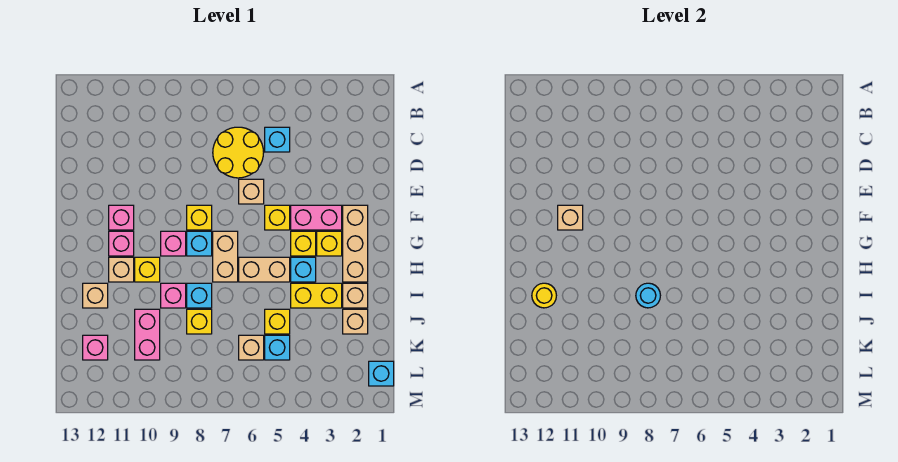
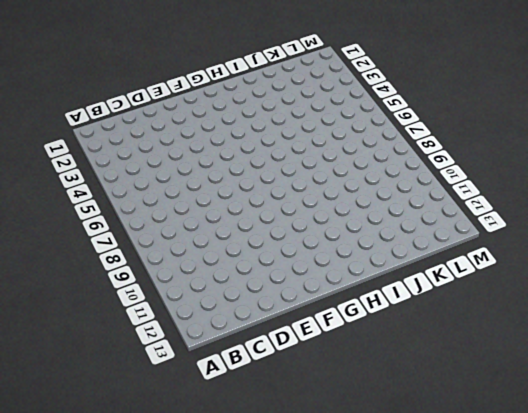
none -> cyan brick C5 level 1
none -> yellow round brick C6:D7 level 1
none -> tan brick E6 level 1
none -> tan brick F2:H2 level 1

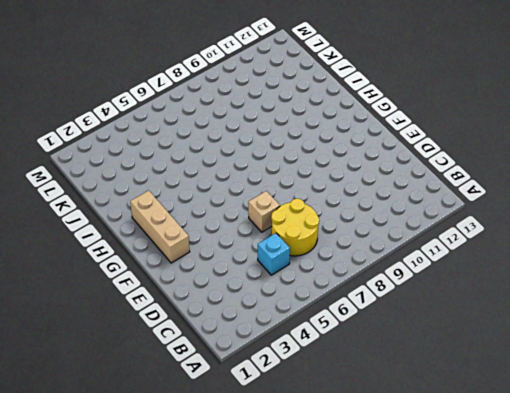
none -> pink brick F3:F4 level 1
none -> yellow brick F5 level 1
none -> yellow brick F8 level 1
none -> pink brick F11 level 1

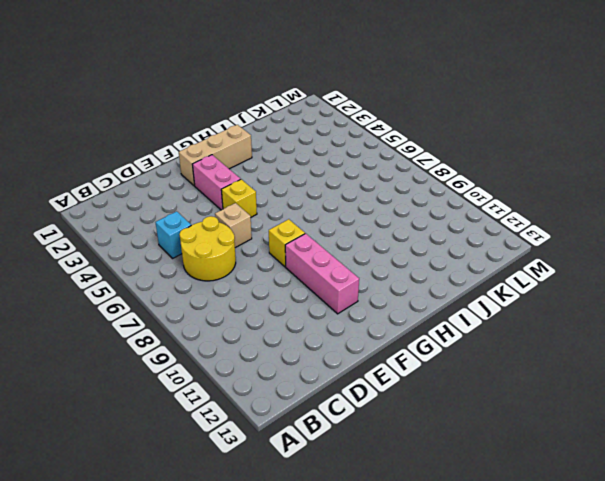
pink brick F9:F11 level 1 -> pink brick F11 level 1
none -> yellow brick G3 level 1
none -> yellow brick G4 level 1
none -> tan brick G7:H7 level 1
none -> cyan brick G8 level 1

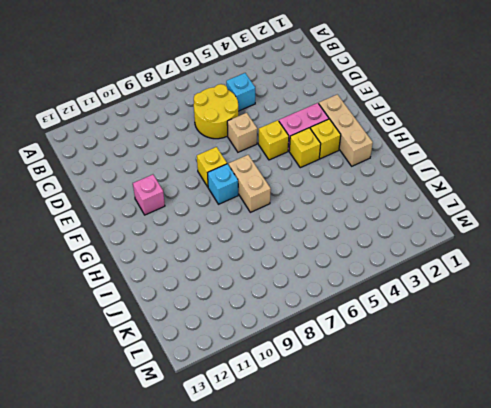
none -> pink brick G9 level 1
none -> pink brick G11 level 1
none -> cyan brick H4 level 1
none -> tan brick H5:H6 level 1

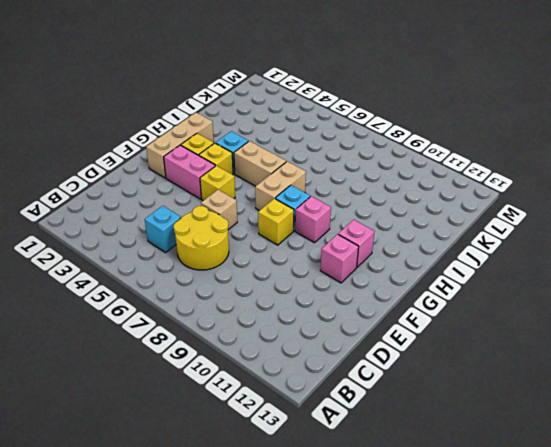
none -> yellow brick H10 level 1
none -> tan brick H11 level 1
none -> tan brick I2 level 1
none -> yellow brick I3:I4 level 1

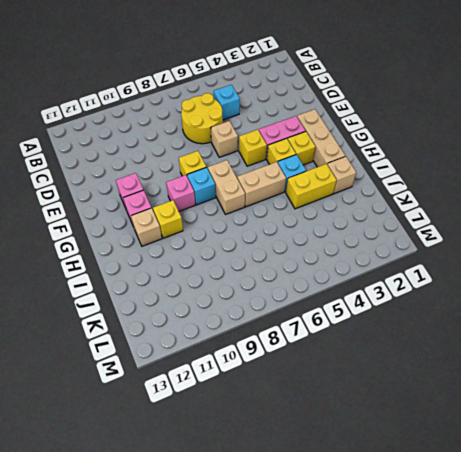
none -> cyan brick I8 level 1
none -> pink brick I9 level 1
none -> tan brick I12 level 1
none -> tan brick J2 level 1

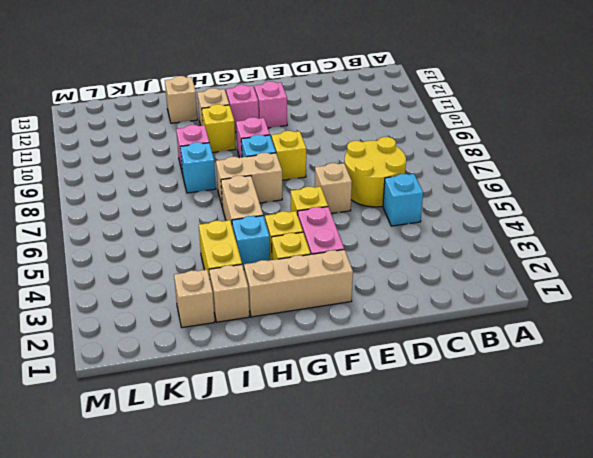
none -> yellow brick J5 level 1
none -> yellow brick J8 level 1
none -> pink brick J10:K10 level 1
none -> cyan brick K5 level 1

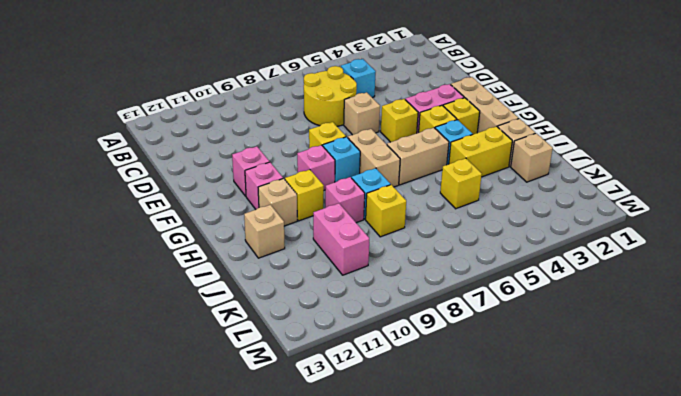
none -> cyan brick K5 level 1
none -> tan brick K6 level 1
none -> pink brick K12 level 1
none -> cyan brick L1 level 1

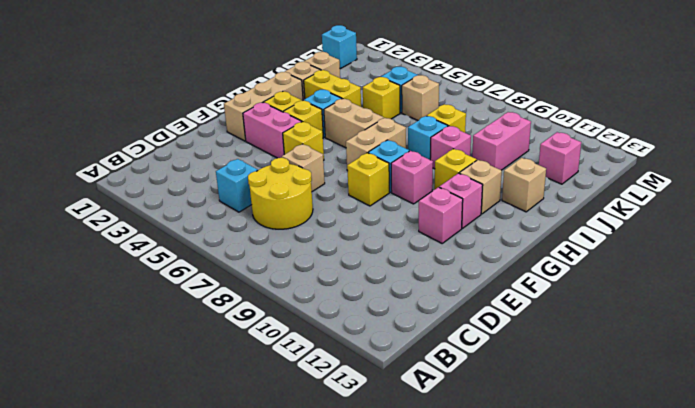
none -> tan brick F11 level 2
none -> cyan round brick I8 level 2
none -> yellow round brick I12 level 2

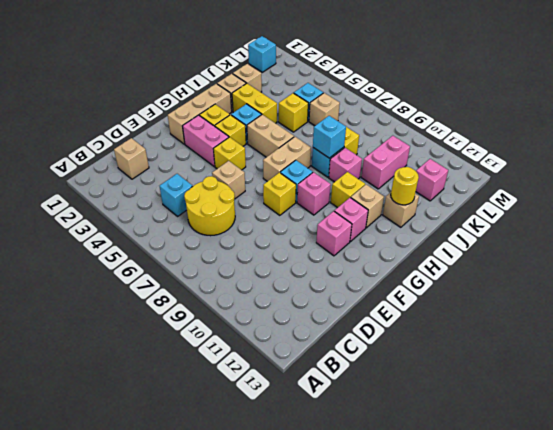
tan brick C2 level 1 -> tan brick F11 level 2
cyan brick I8 level 2 -> cyan round brick I8 level 2

